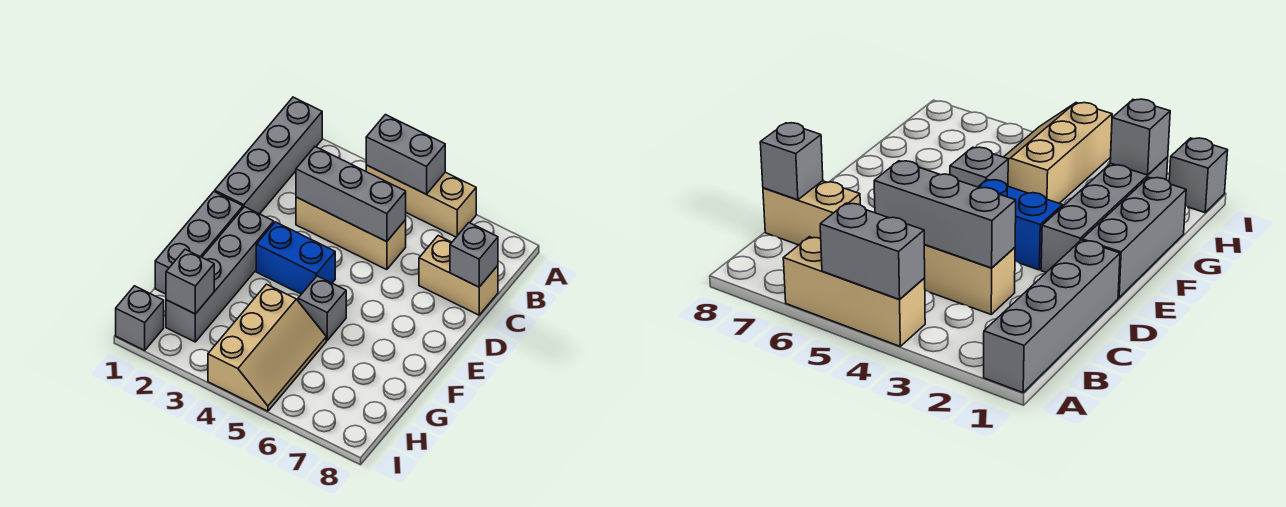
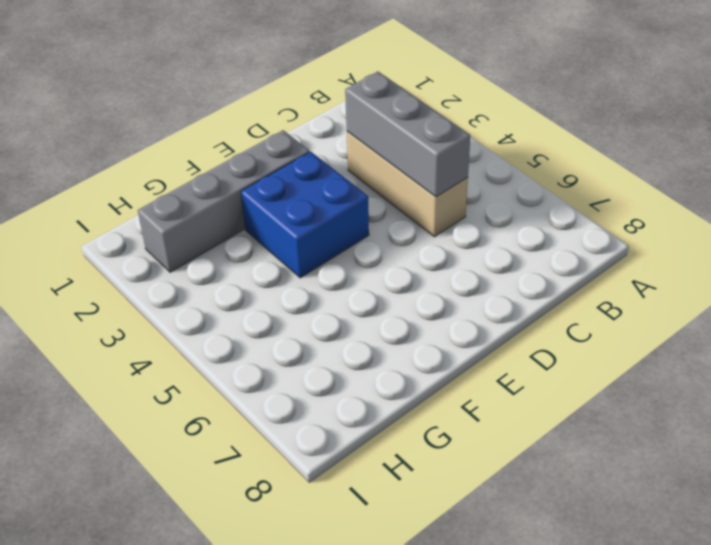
blue brick E3:F4 level 1 -> blue brick E3:E4 level 1
none -> grey brick A1:D1 level 1
none -> tan brick A4:A6 level 1
none -> tan brick C7:C8 level 1

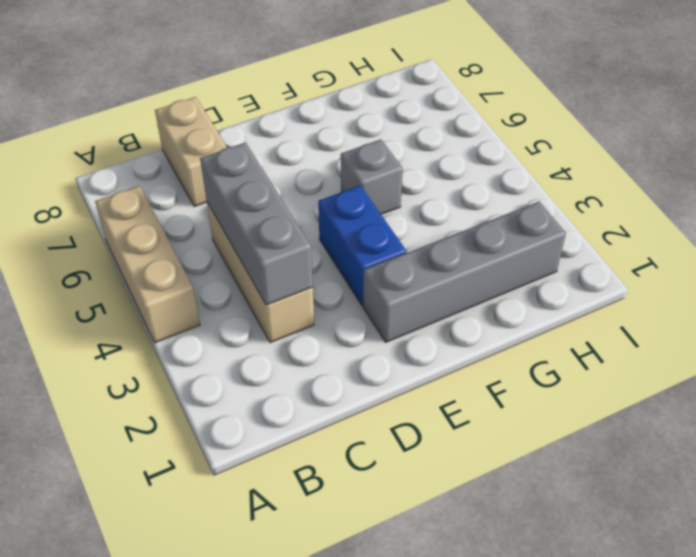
none -> grey brick A1:D1 level 1
none -> grey brick E1:G1 level 1
none -> tan slope G4:I5 level 1 top 4

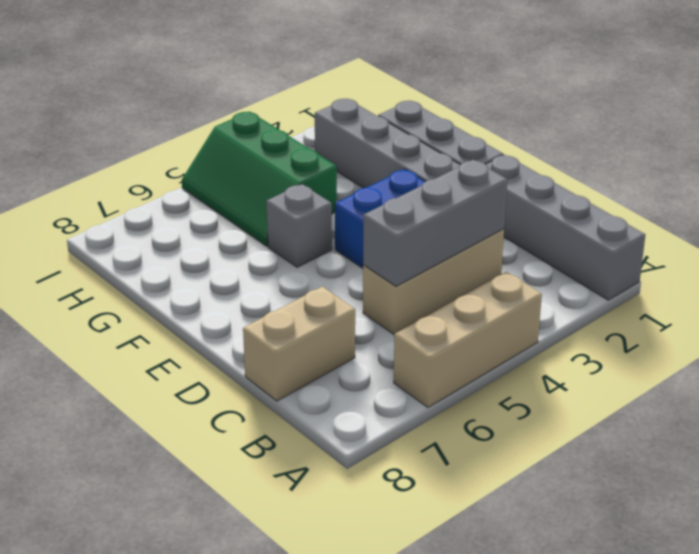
green slope G4:I5 level 1 top 4 -> tan slope G4:I5 level 1 top 4
none -> grey brick I1 level 1
none -> grey brick A4:A5 level 2
none -> grey brick C8 level 2

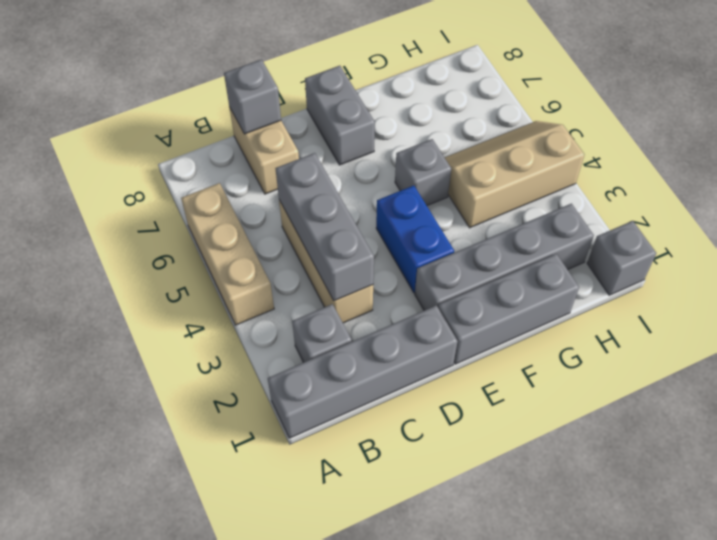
grey brick B2 level 1 -> grey brick H2 level 2
grey brick E7:E8 level 1 -> grey brick A4:A5 level 2

